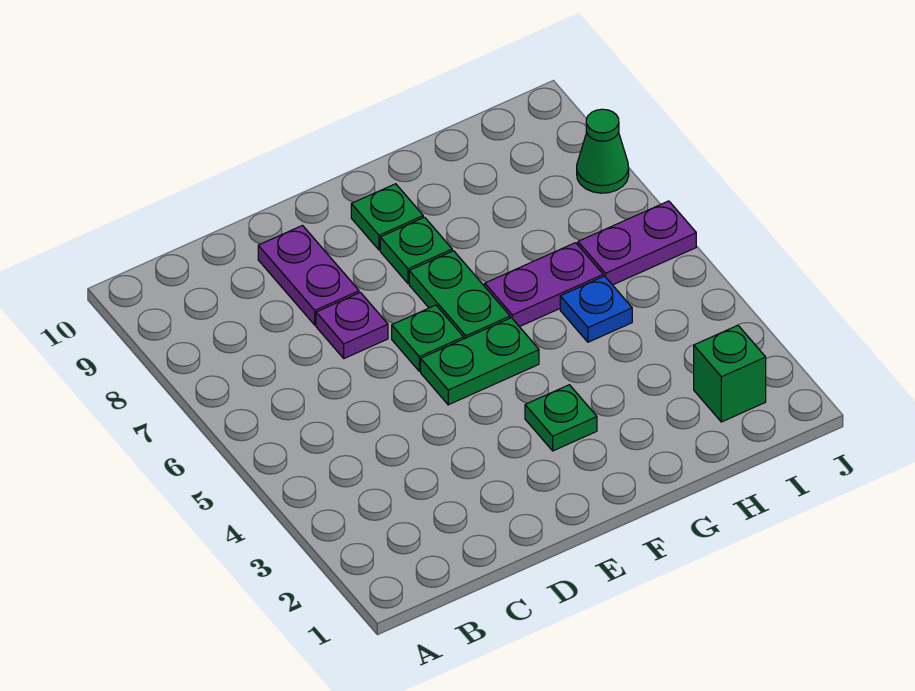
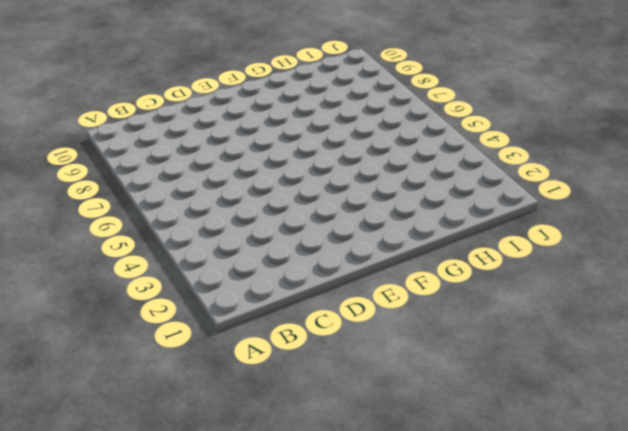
none -> purple plate D7 level 1
none -> purple plate D8:D9 level 1
none -> green plate E5:F5 level 1

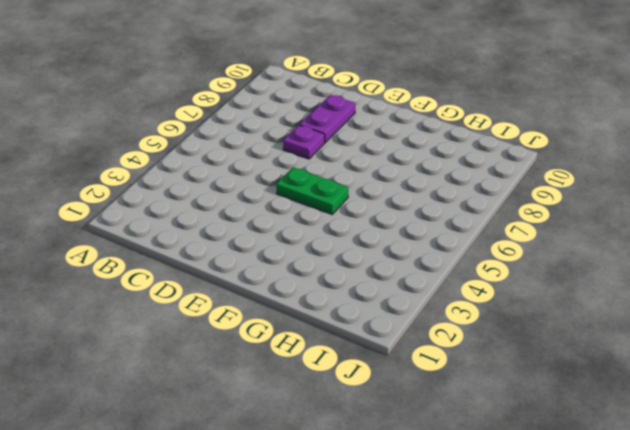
none -> green plate E6 level 1
none -> green plate F3 level 1
none -> green plate F6:F7 level 1

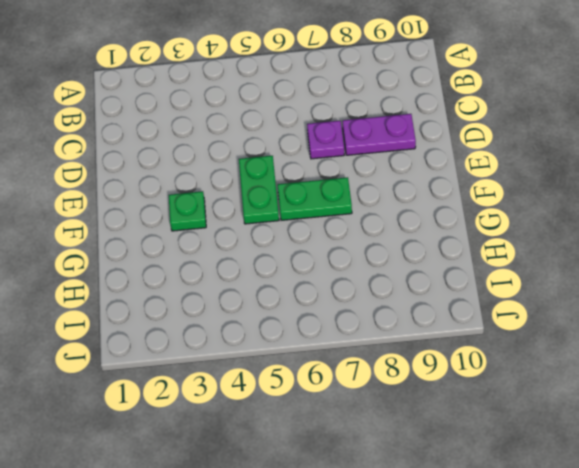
none -> green plate E6 level 1
none -> green plate F8 level 1
none -> green plate F9 level 1

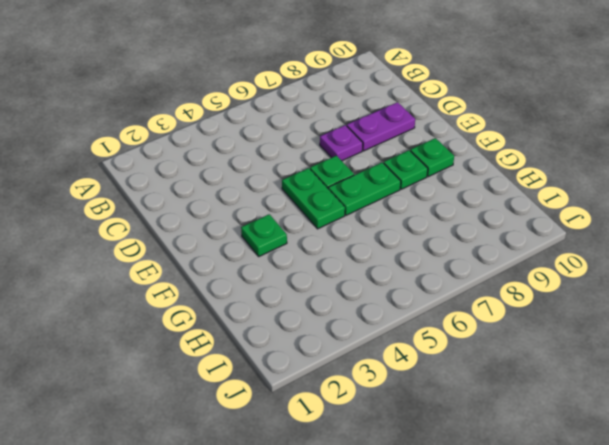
none -> purple plate G6:H6 level 1
none -> blue plate H5 level 1
none -> green brick I2 level 1

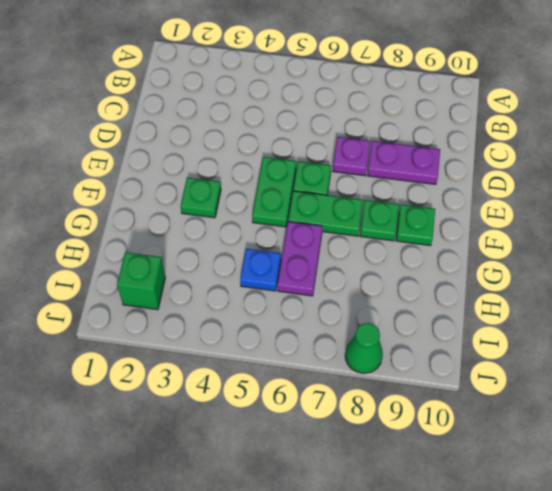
none -> purple plate I6:J6 level 1

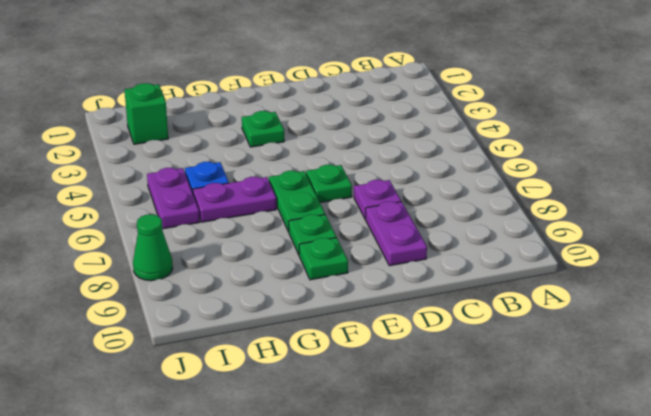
purple plate I5:I6 level 1 -> purple plate I6:J6 level 1
none -> green plate E5:F5 level 1

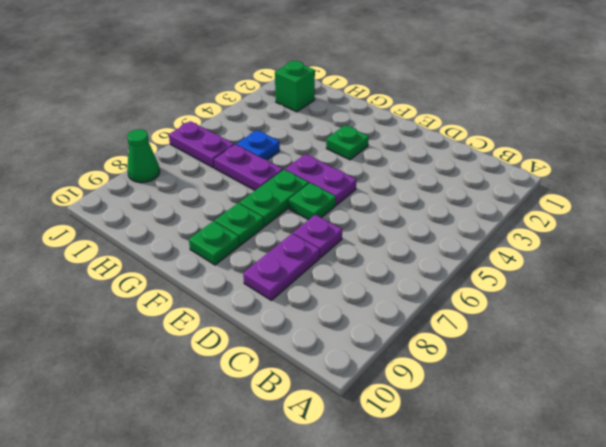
purple plate E5:F5 level 1 -> green plate E5:F5 level 1

